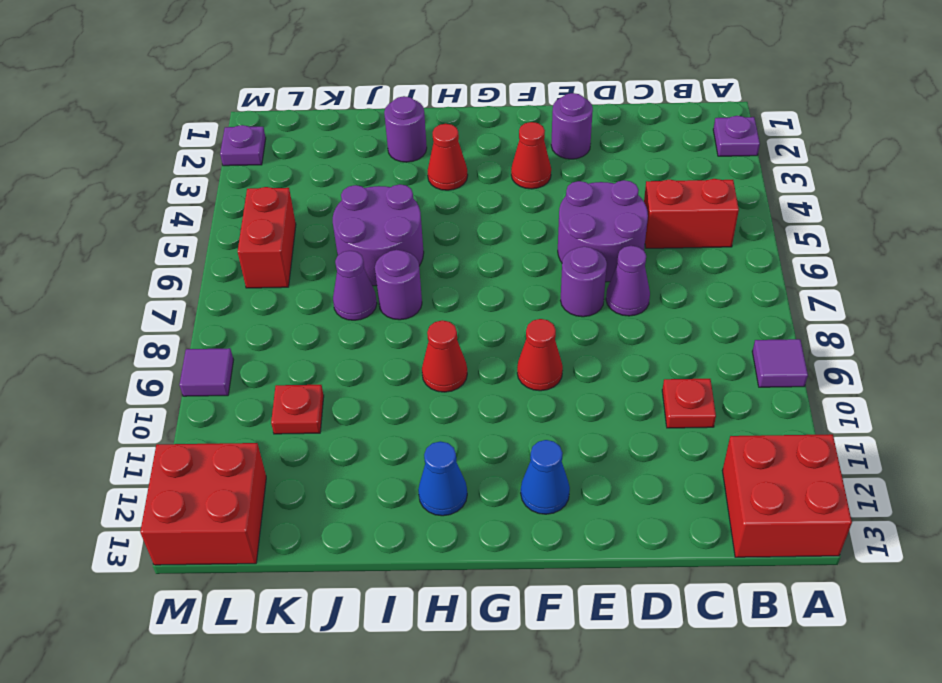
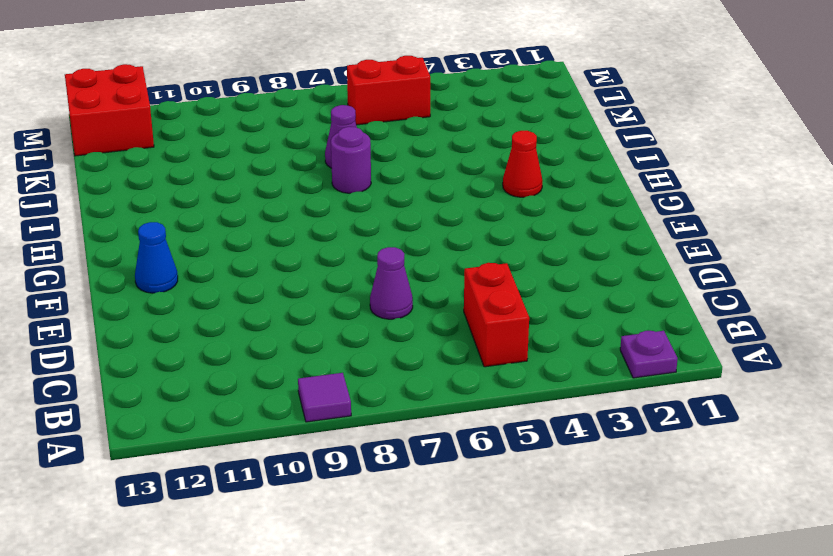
none -> red brick A12:B13 level 1
none -> red plate C10 level 1
none -> purple round brick D5:E6 level 1

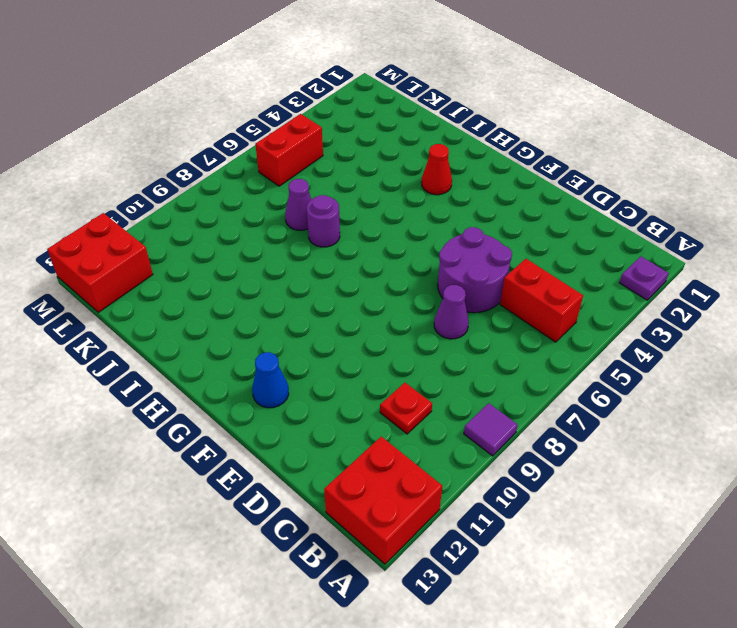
none -> purple round brick E2 level 1
none -> purple round brick E7 level 1
none -> red cone F3 level 1

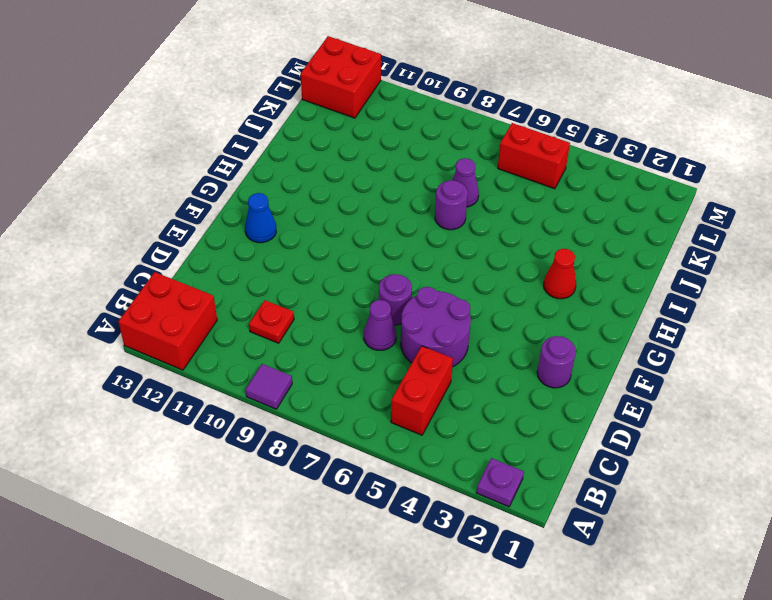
none -> red cone F3 level 1
none -> red cone F9 level 1
none -> red cone H9 level 1

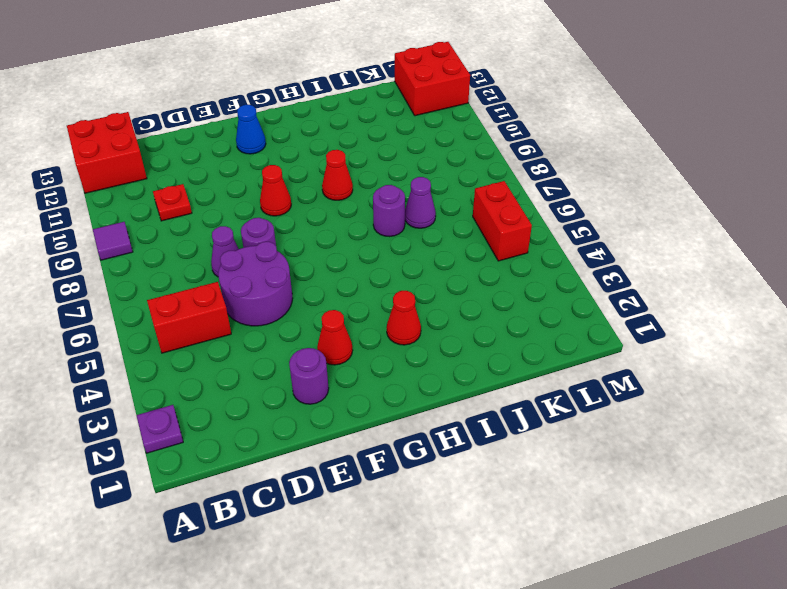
none -> blue cone H12 level 1
none -> purple round brick I2 level 1
none -> purple round brick I5:J6 level 1

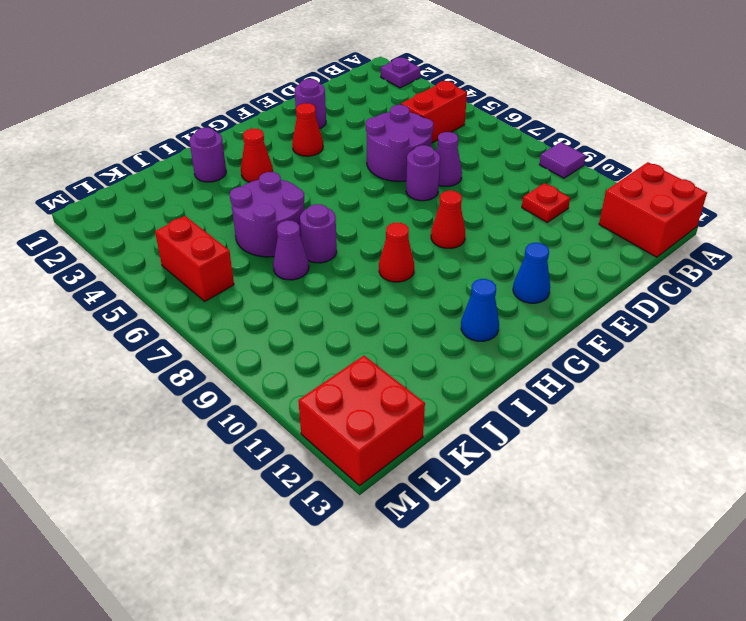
none -> red plate K10 level 1
none -> purple plate M2 level 1
none -> purple tile M9 level 1

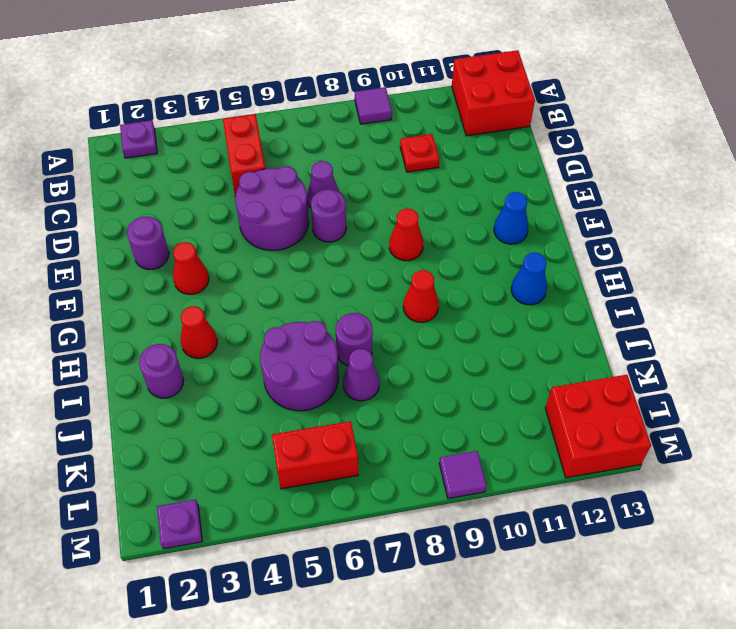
none -> red plate K10 level 1

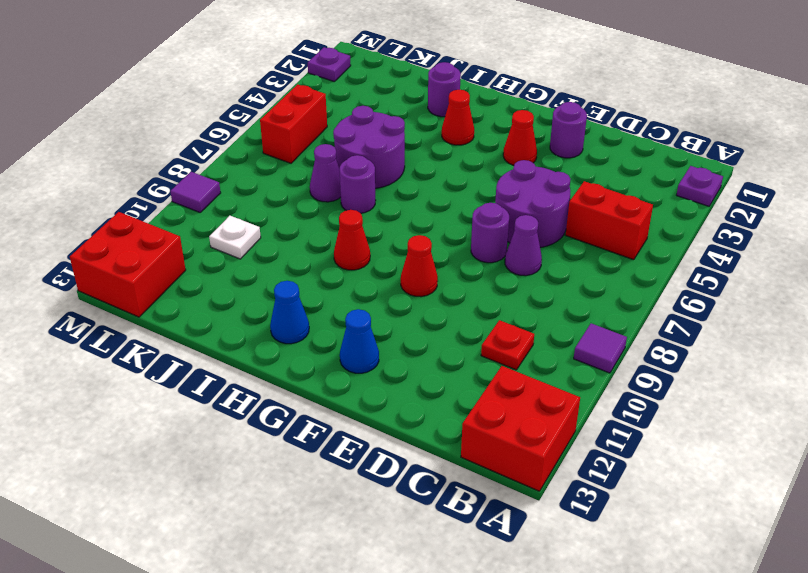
white plate K10 level 1 -> red plate K10 level 1

